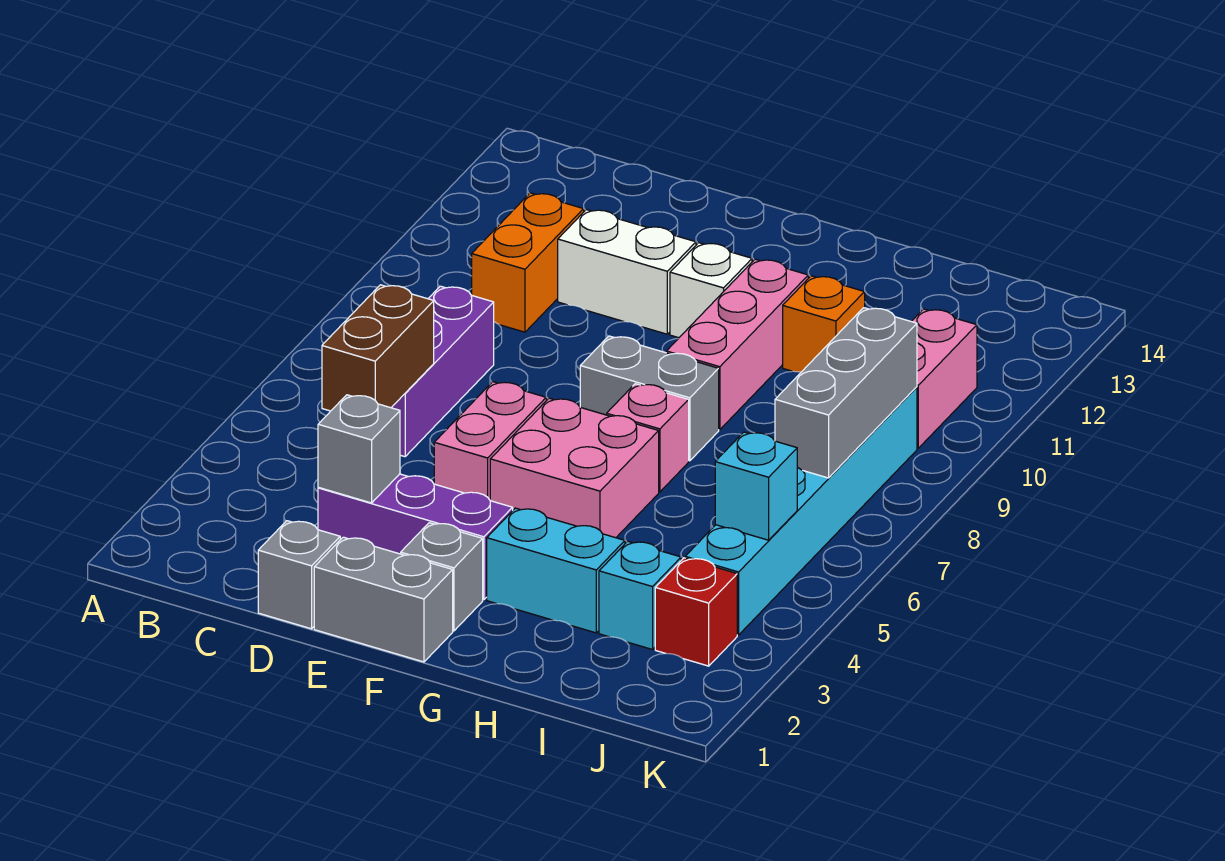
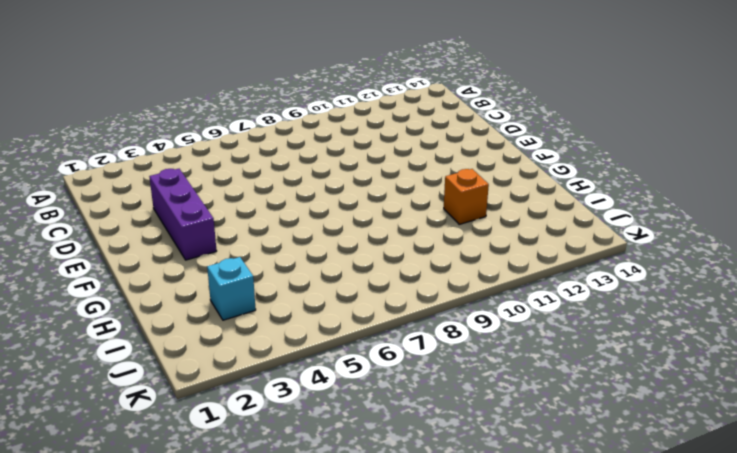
none -> purple brick C6:C8 level 1
none -> orange brick C10:C11 level 1
none -> grey brick D1 level 1

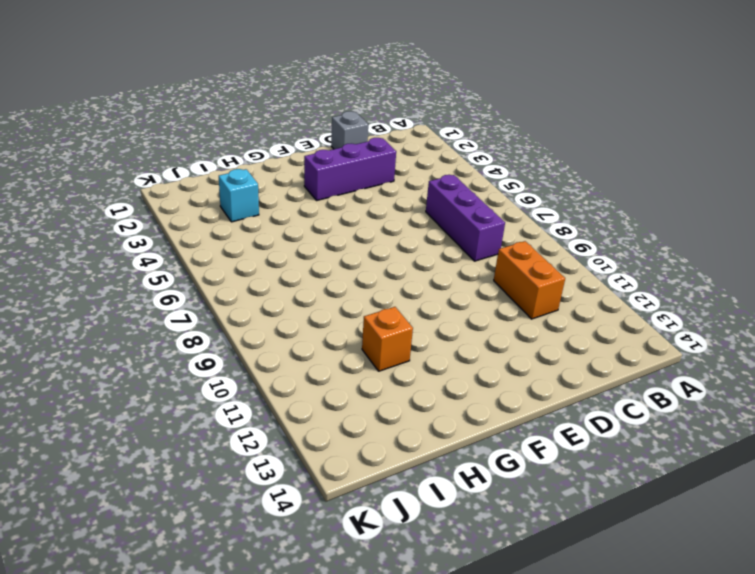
none -> white brick D11:E11 level 1
none -> grey brick E1:F1 level 1
none -> pink brick E5:E6 level 1

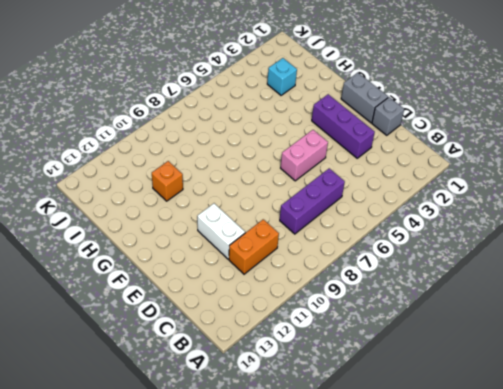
none -> grey brick F2 level 1
none -> pink brick F5:G6 level 1
none -> grey brick F8:G8 level 1

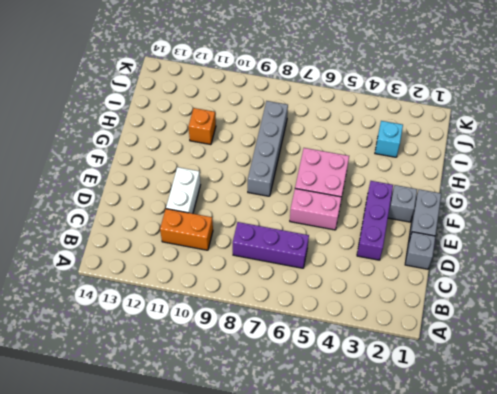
grey brick F8:I8 level 1 -> grey brick F8:G8 level 1
none -> white brick F11 level 1
none -> cyan brick G3:H3 level 1
none -> pink brick G7 level 1

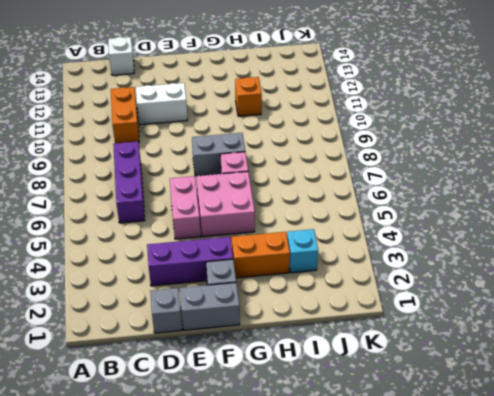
white brick C14 level 1 -> white brick F11 level 1
orange brick G3:H3 level 1 -> cyan brick G3:H3 level 1
none -> pink brick G9:G11 level 1
none -> red brick J3 level 1
none -> cyan brick J4:J9 level 1

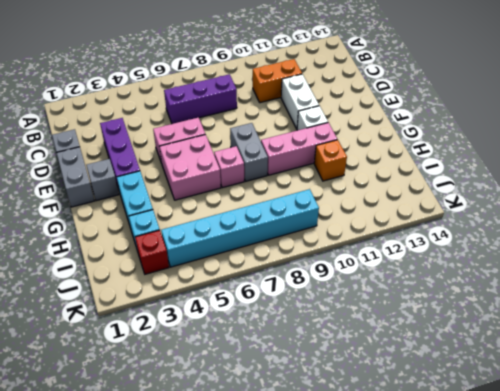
none -> pink brick J10:J11 level 1
none -> brown brick C5:C6 level 2
none -> grey brick D3 level 2

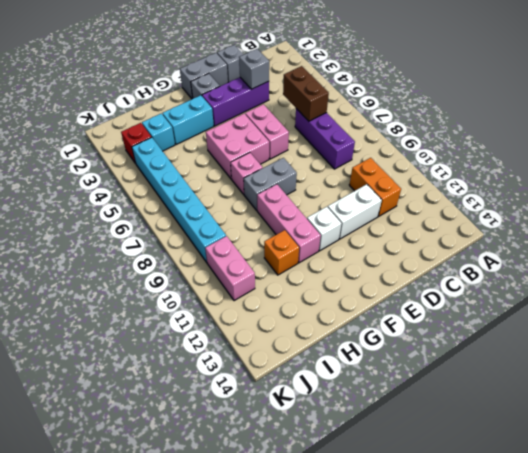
none -> cyan brick J5 level 2
none -> grey brick J7:J9 level 2

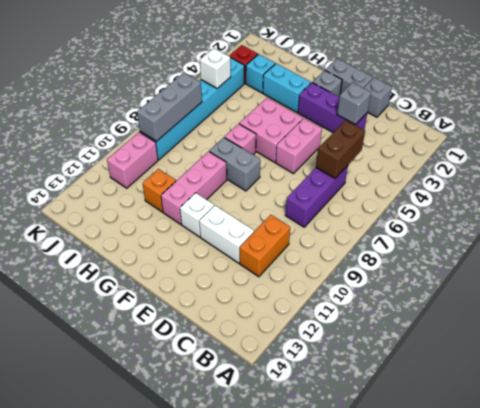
white brick J5 level 2 -> cyan brick J5 level 2

